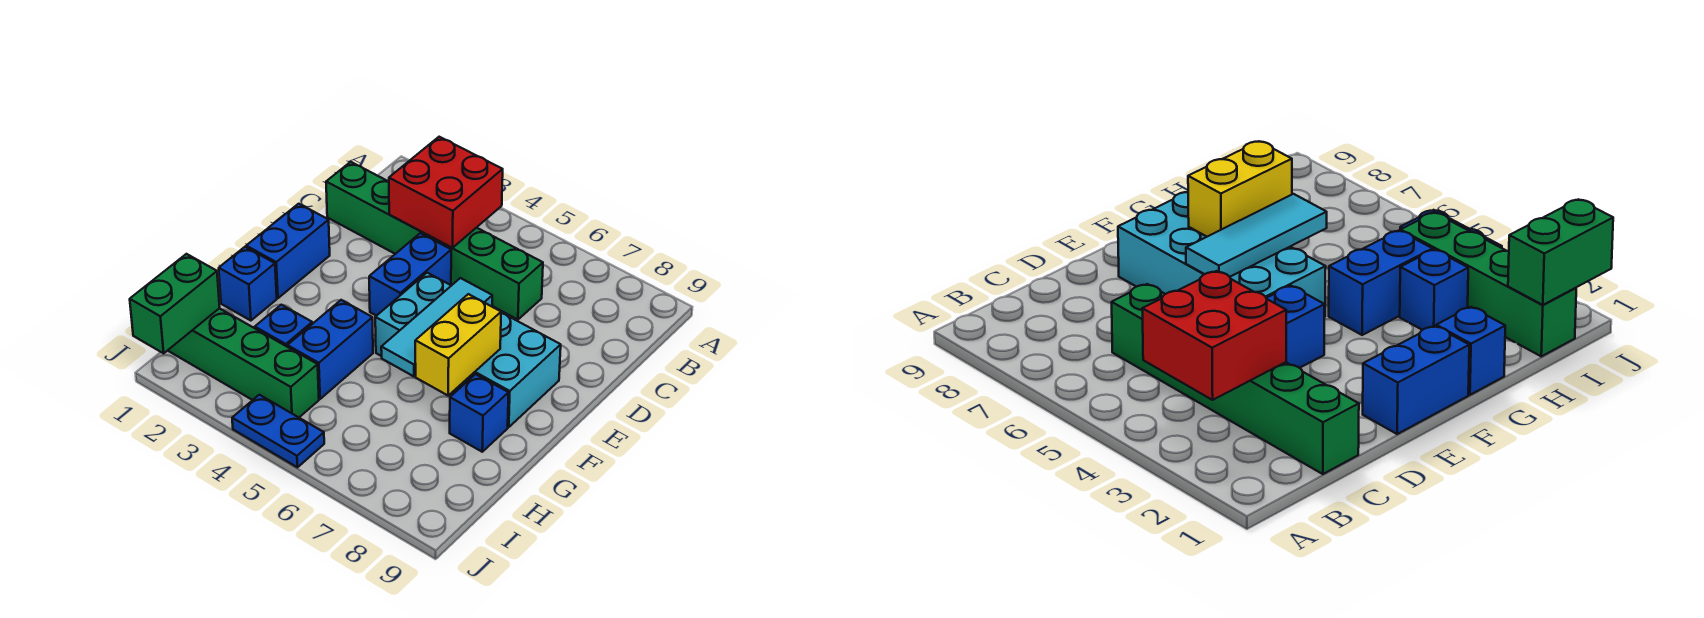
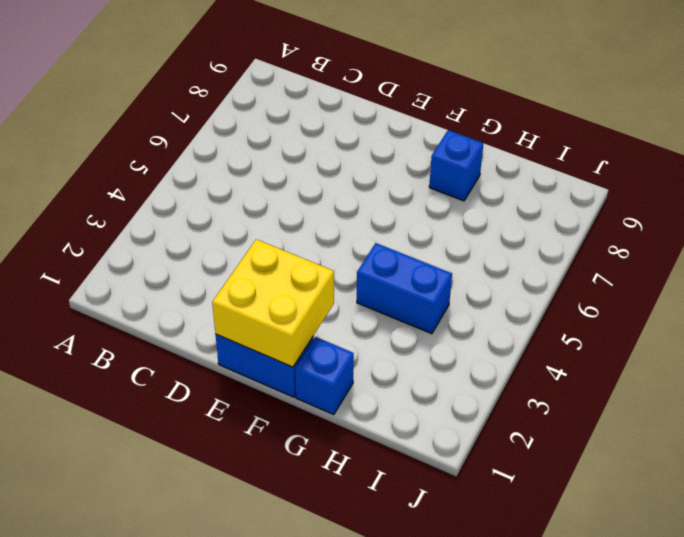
yellow brick E1:F2 level 2 -> none
none -> green brick C1:C6 level 1
none -> blue brick D4:E4 level 1
none -> cyan brick E5:F8 level 1

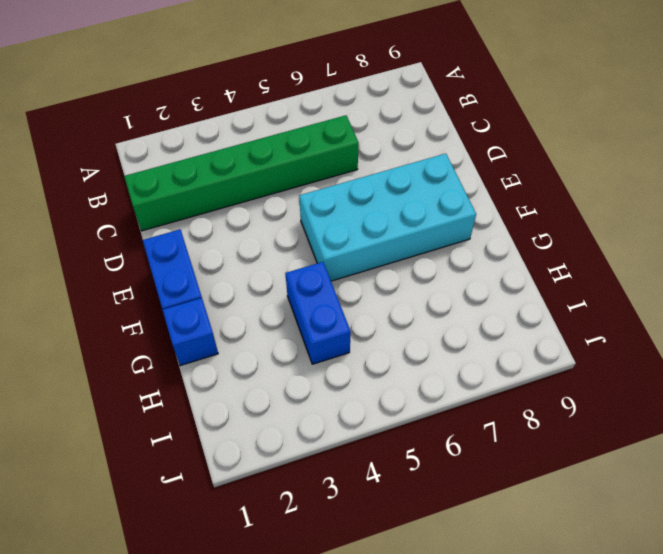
none -> blue brick D4:E4 level 1
none -> blue brick G8 level 1
none -> blue brick H3 level 1

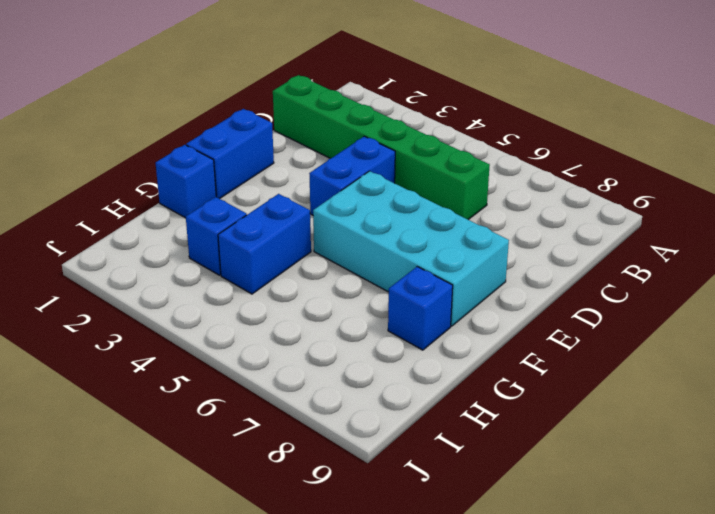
none -> green brick I1:I4 level 1
none -> blue plate J4:J5 level 1
none -> red brick B3:C4 level 2

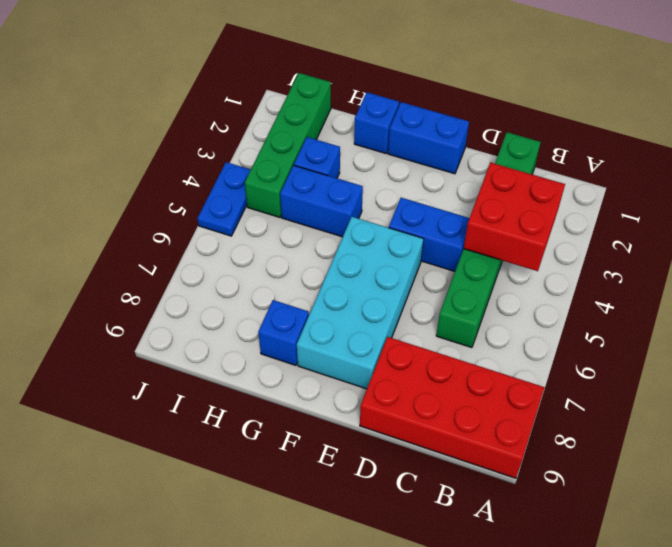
red brick A8:D9 level 1 -> none
none -> cyan tile E6:G6 level 2
none -> yellow brick F7:G7 level 2
none -> green brick I1:J1 level 2

